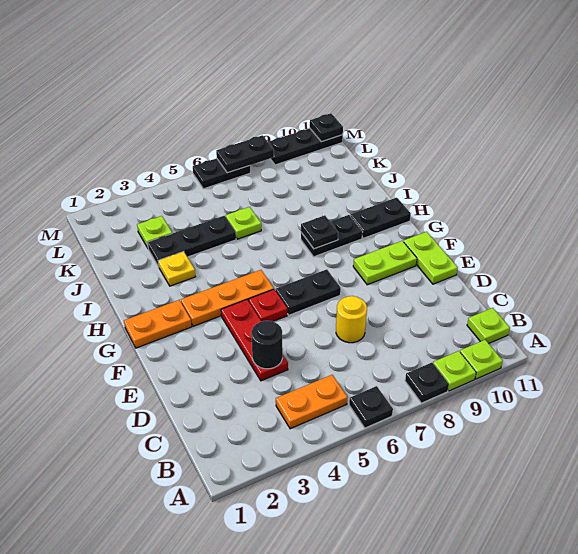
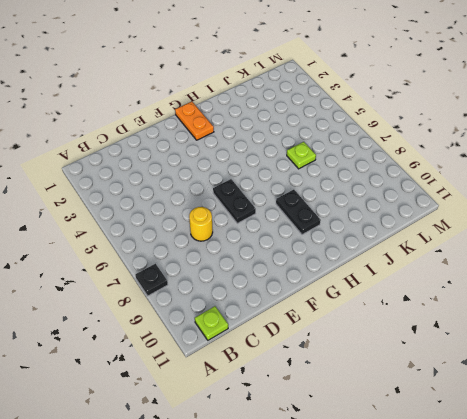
none -> black plate A6 level 1
none -> lime plate A9 level 1
none -> lime plate A10 level 1

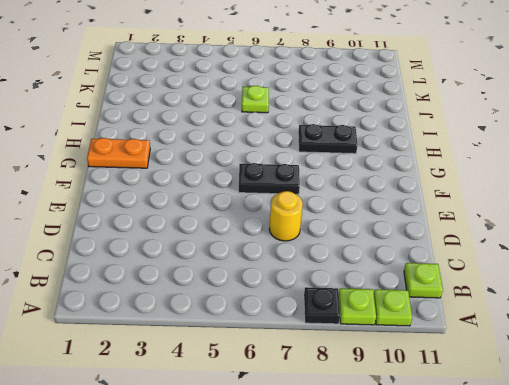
none -> black plate A6 level 1
none -> orange plate B4:B5 level 1
none -> red plate D4:F4 level 1

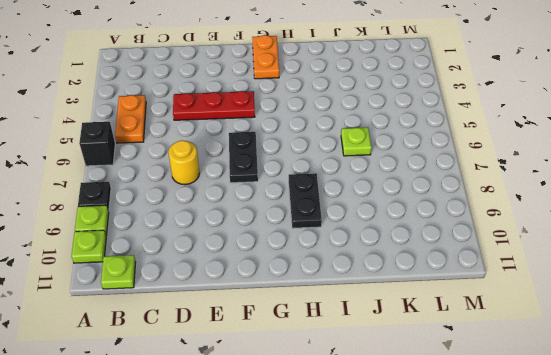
black brick A6 level 1 -> black plate A6 level 1
none -> lime plate E11:F11 level 1
none -> red plate F5 level 1
none -> lime plate F9:F10 level 1

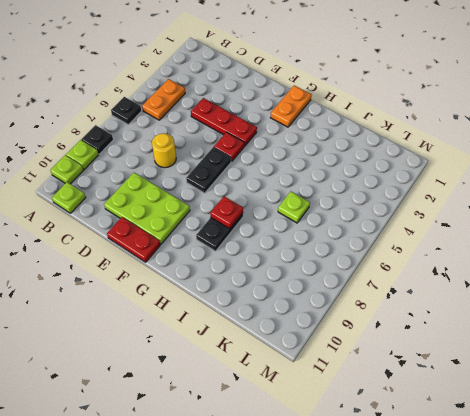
lime plate D9:F10 level 1 -> lime plate F9:F10 level 1
red plate E11:F11 level 1 -> lime plate E11:F11 level 1
red plate H8 level 2 -> black plate H8 level 2
none -> orange plate G3:G5 level 1
none -> black plate H10:H11 level 1
none -> yellow plate I3 level 1

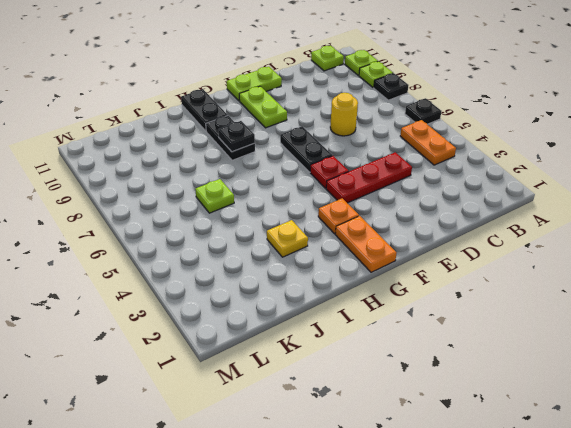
orange plate G3 level 1 -> orange plate G3:G5 level 1
none -> black plate J3:J5 level 1
none -> lime plate K3 level 1
none -> black plate M6:M7 level 1

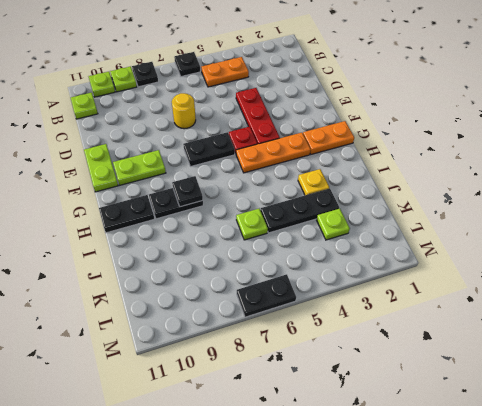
none -> black plate M9:M11 level 1
none -> black round brick D4 level 2
none -> black plate M7:M8 level 2

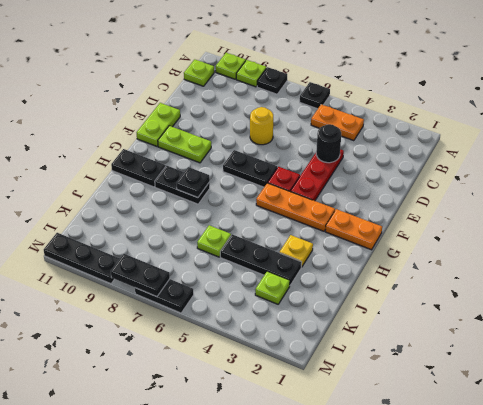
none -> black plate M11 level 2

